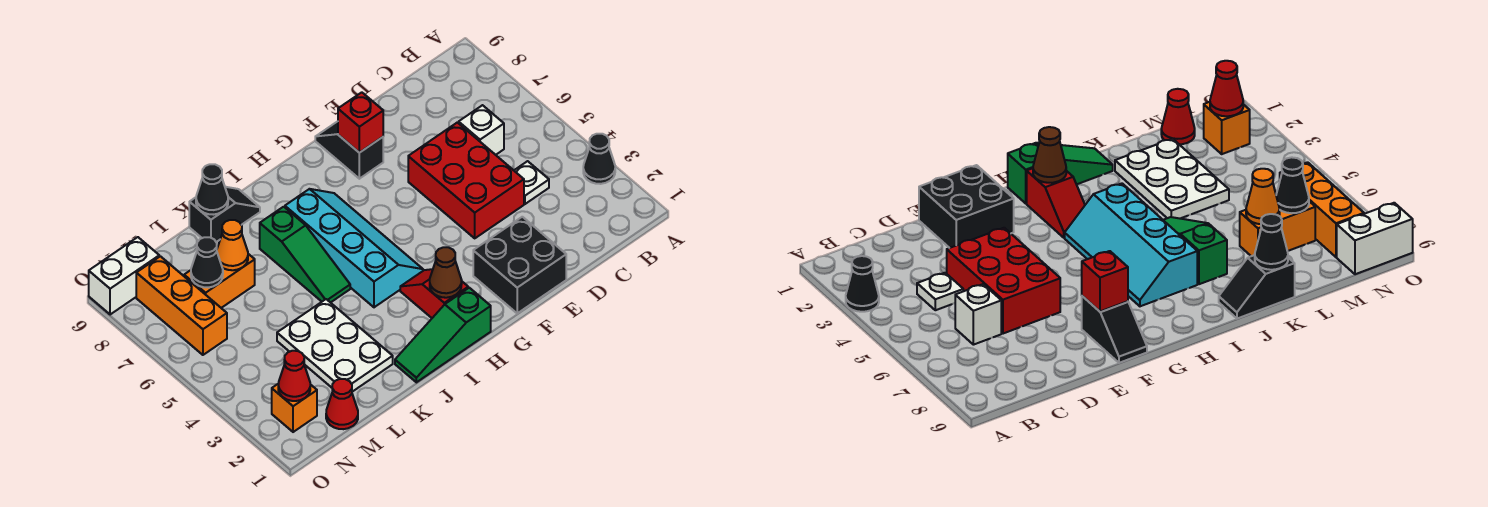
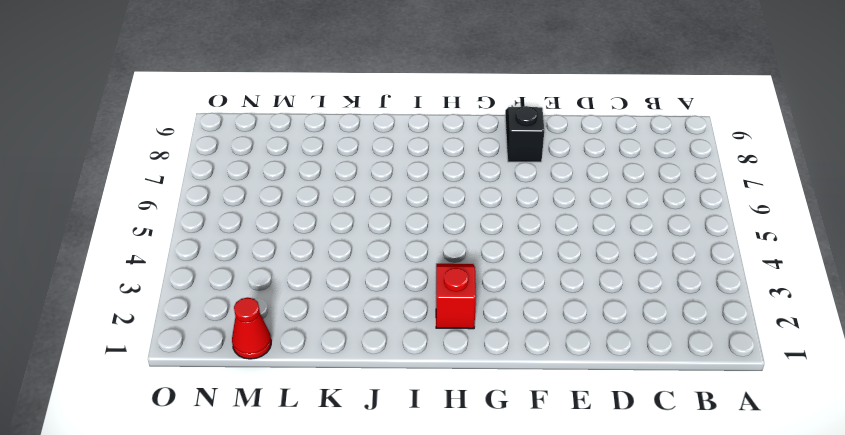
none -> black cone A3 level 1
none -> white plate C4 level 1
none -> white brick C6 level 1

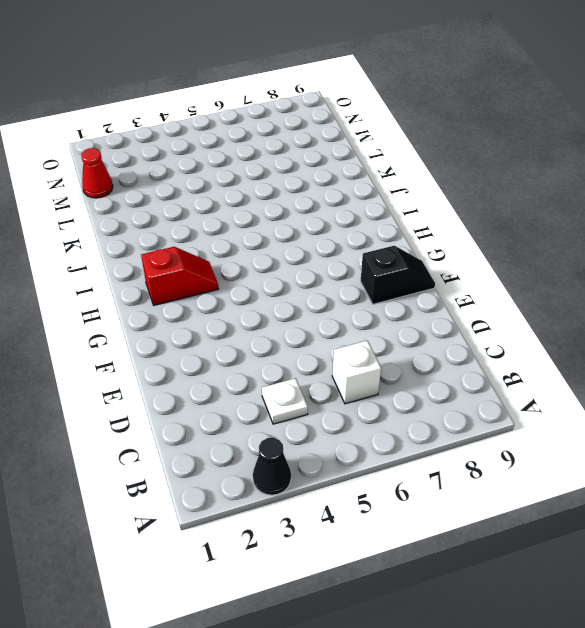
none -> red brick D4:E6 level 1
none -> black brick E1:F2 level 1
none -> green slope H1:J1 level 1 top H

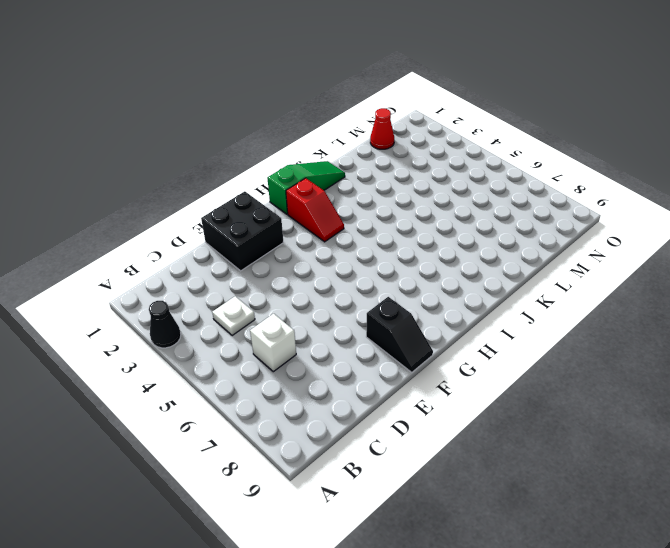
none -> red brick D4:E6 level 1
none -> cyan slope H4:I7 level 1 top I
none -> green slope J5:J7 level 1 top 7

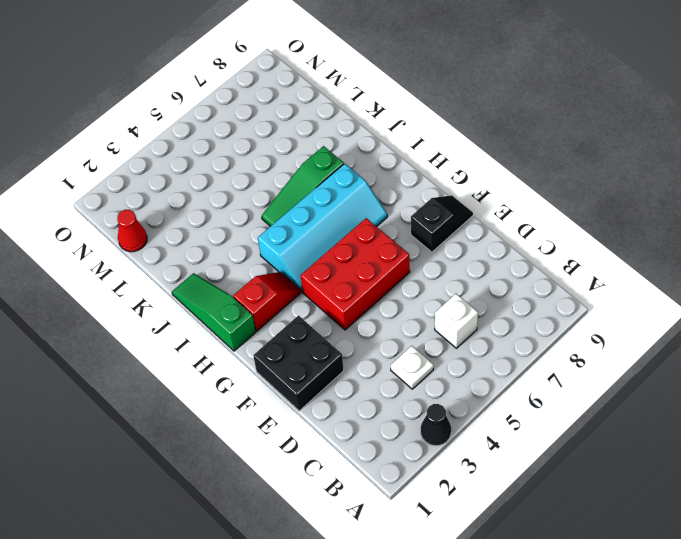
red brick F4:G6 level 1 -> red brick D4:E6 level 1
none -> black slope J9:K9 level 1 top K
none -> white plate K2:L4 level 1
none -> orange brick L7:M7 level 1

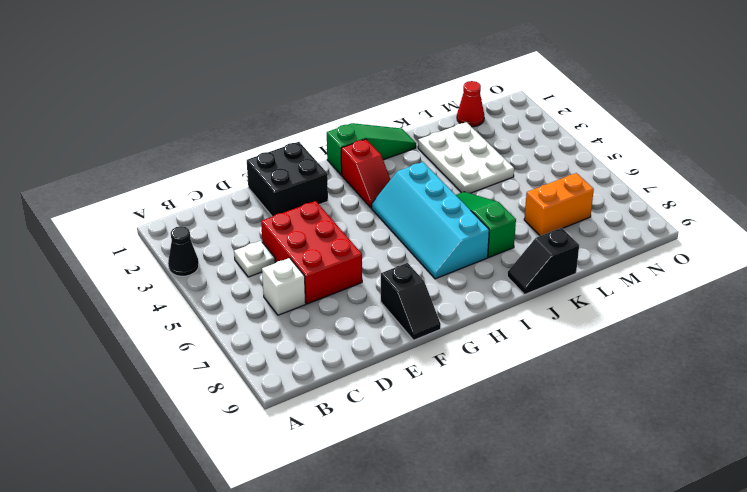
none -> orange brick N2 level 1
none -> orange brick N6:N8 level 1
none -> white brick N9:O9 level 1

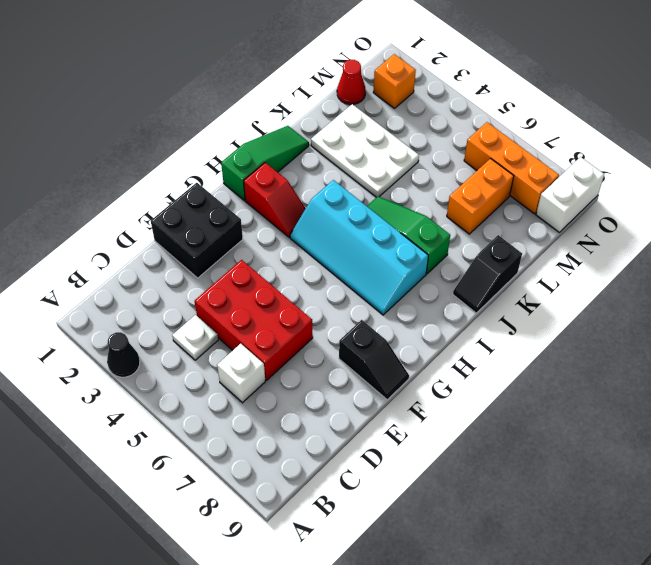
none -> red brick F8 level 2
none -> brown cone H2 level 2
none -> black cone K9 level 2

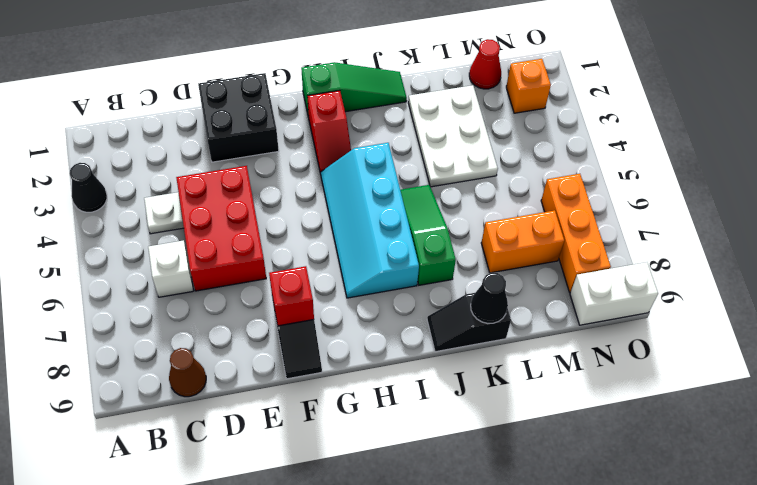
brown cone C9 level 1 -> brown cone H2 level 2
none -> orange cone L7 level 2
none -> black cone M7 level 2
none -> red cone N2 level 2

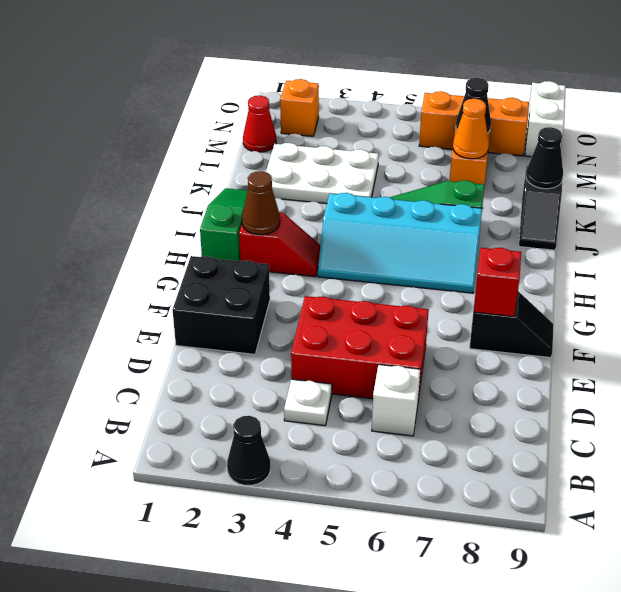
none -> red cone N2 level 2

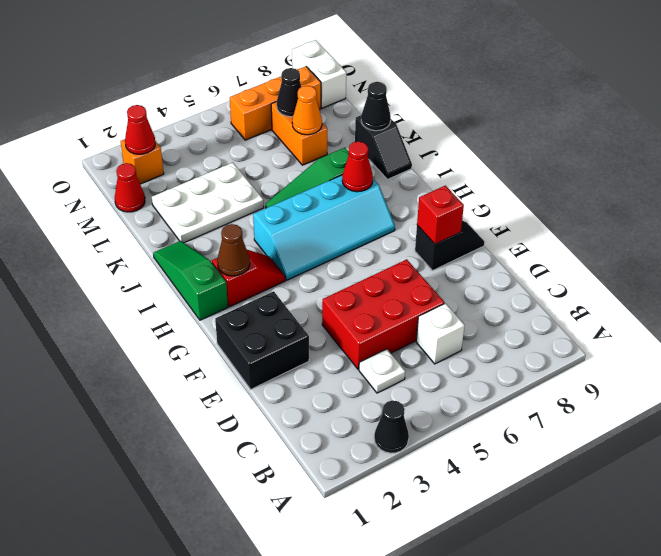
red cone I7 level 2 -> none

